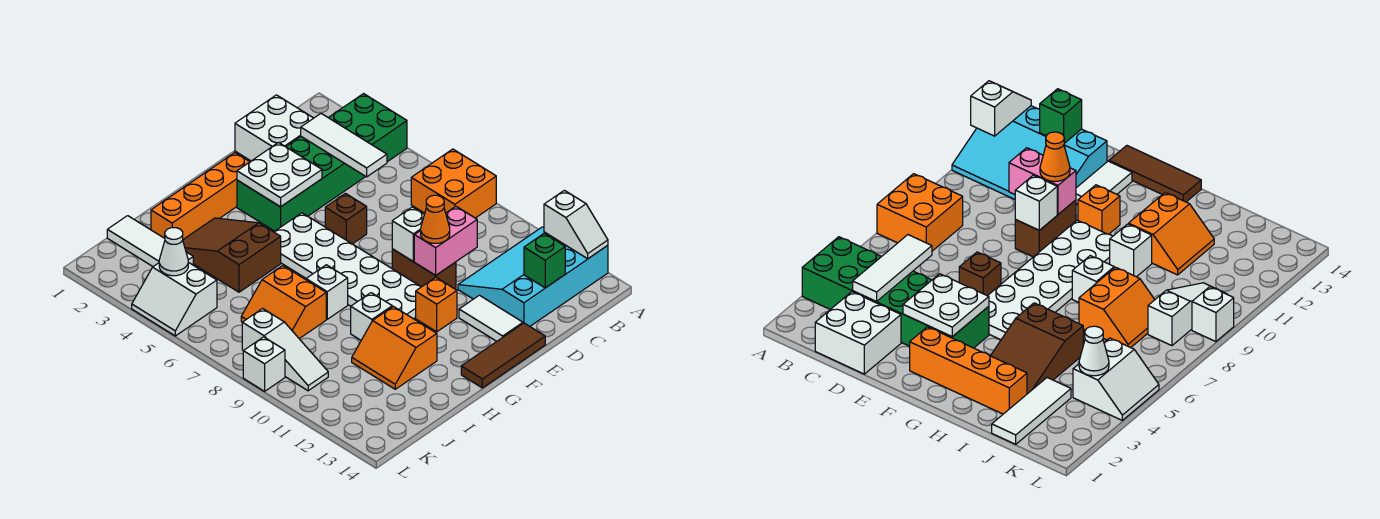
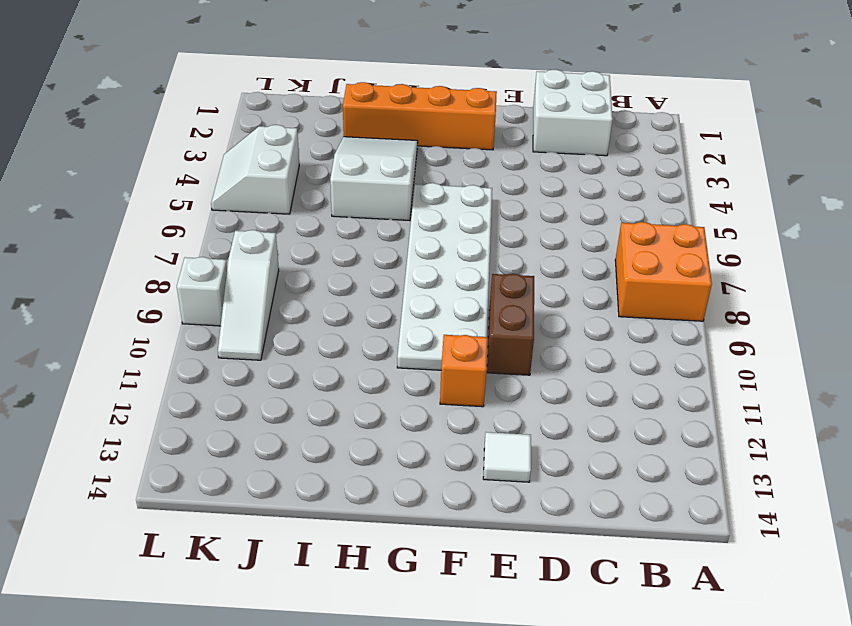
white tile E13 level 1 -> white tile E12:E13 level 1
white slope H3:I5 level 1 top 5 -> brown slope H3:I5 level 1 top 5
none -> green brick A3:F4 level 1
none -> cyan slope A11:D13 level 1 top 13
none -> brown brick E6 level 1

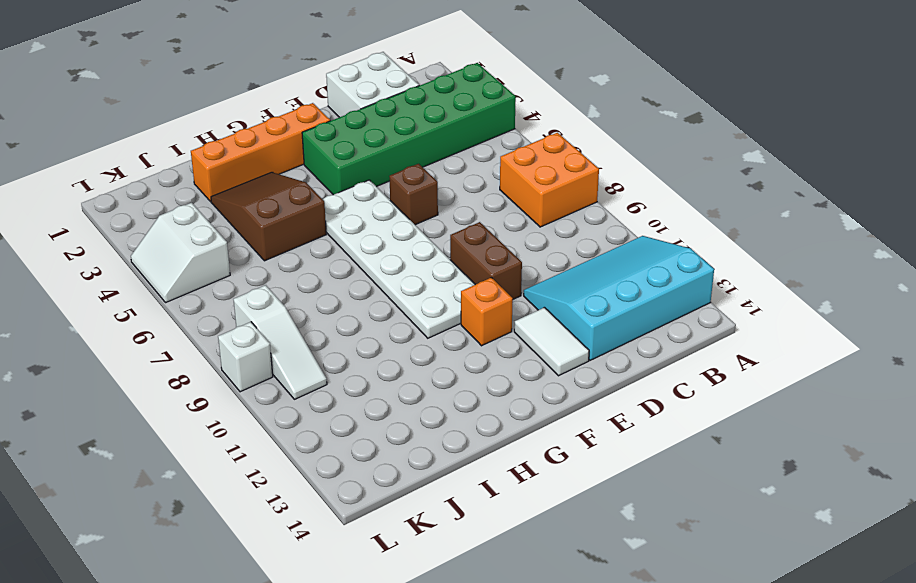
none -> brown tile E14:G14 level 1
none -> white brick H8 level 1
none -> white brick H10 level 1

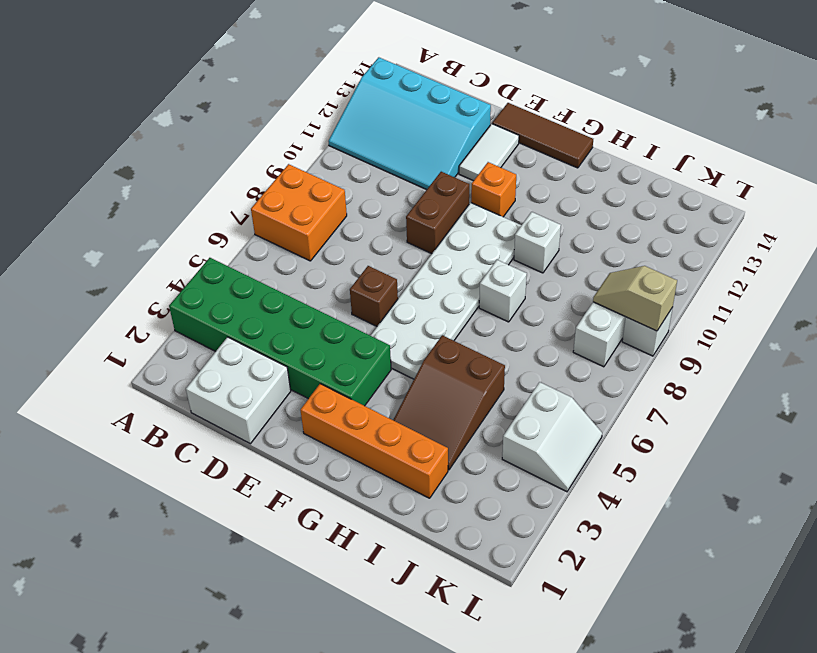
tan slope K9:L9 level 2 top L -> none
none -> orange slope H11:I12 level 1 top H
none -> orange slope I7:J8 level 1 top I
none -> white tile J1:J3 level 1

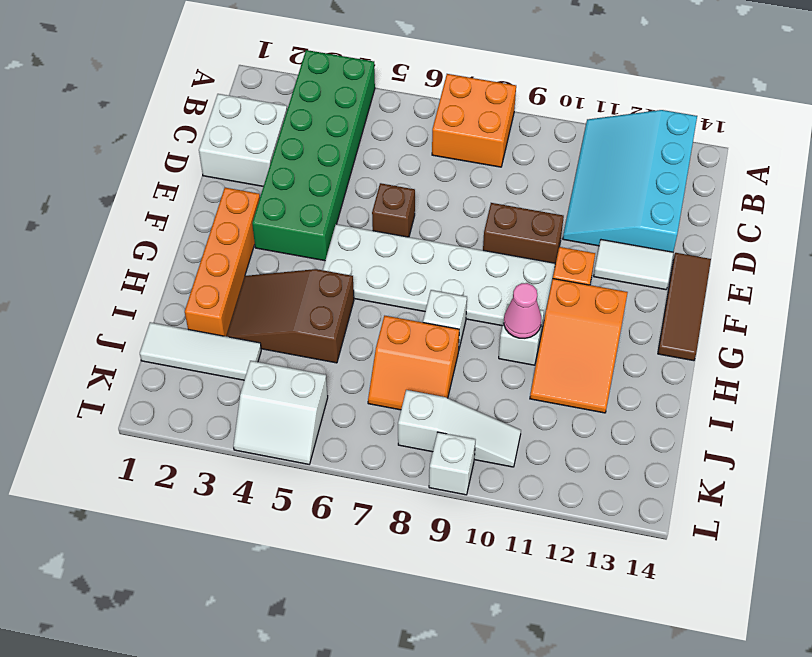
orange slope G11:I12 level 1 top G -> orange slope H11:I12 level 1 top H
pink cone H10 level 2 -> none
none -> white slope A12:A13 level 2 top 12
none -> white tile C3:C5 level 2
none -> green brick C13 level 2

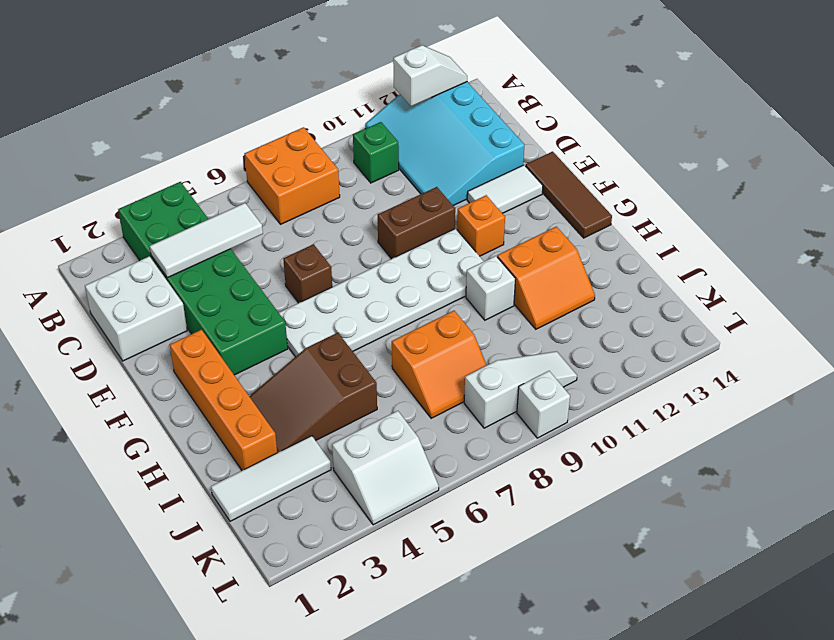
green brick B10 level 1 -> green brick C13 level 2
none -> white brick H8 level 1
none -> pink brick D10:E10 level 2
none -> white plate E3:F4 level 2

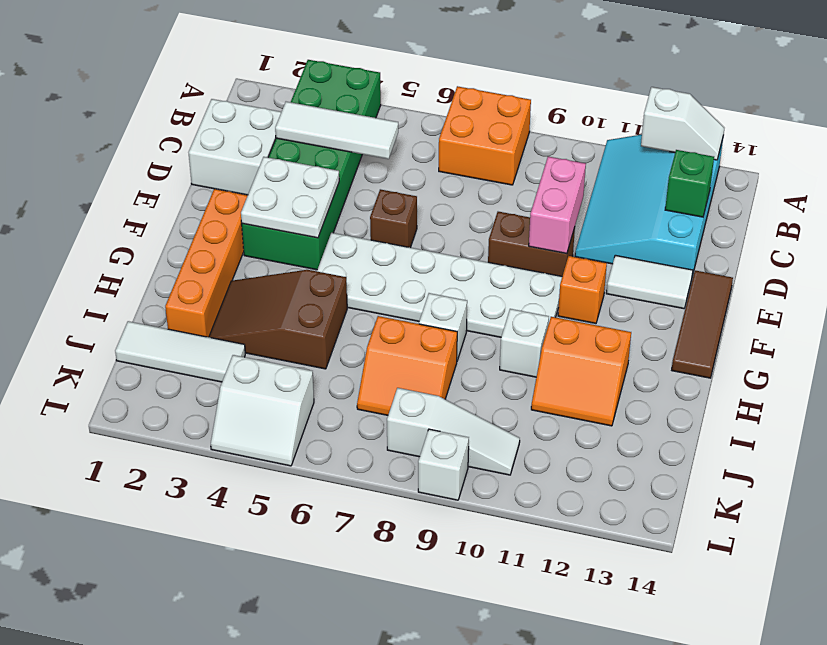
none -> white brick E9 level 2
none -> white cone K4 level 2
none -> orange cone E10 level 3

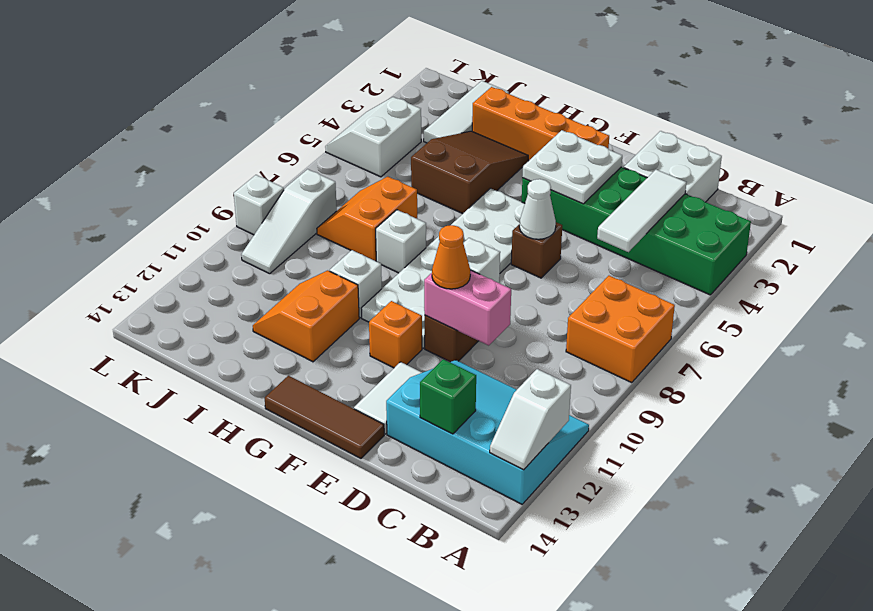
white cone E6 level 2 -> white cone K4 level 2

